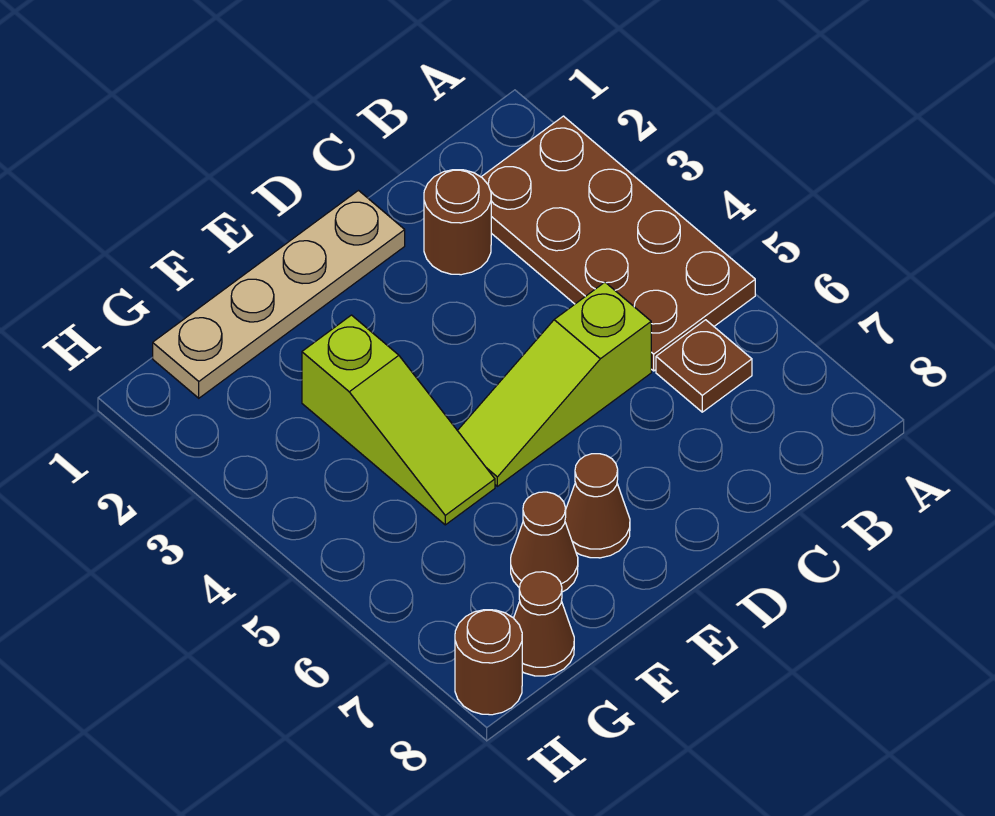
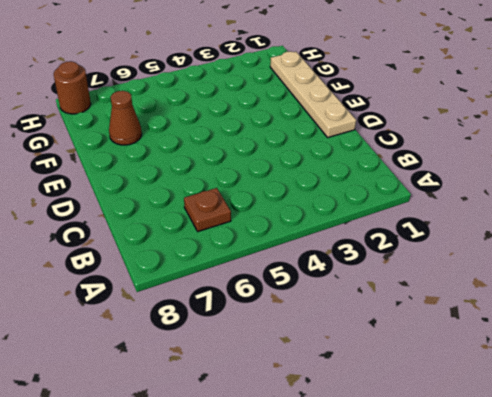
none -> brown plate A2:B5 level 1
none -> brown round brick C2 level 1

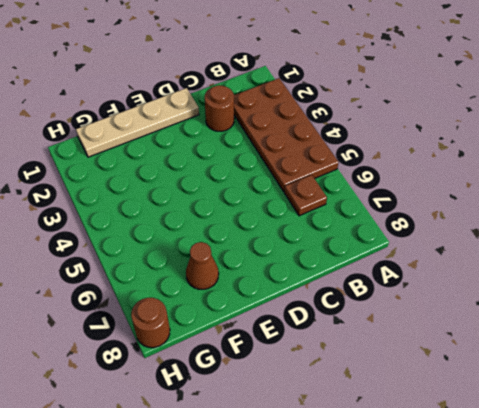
none -> lime slope C5:E5 level 1 top C
none -> brown cone E7 level 1

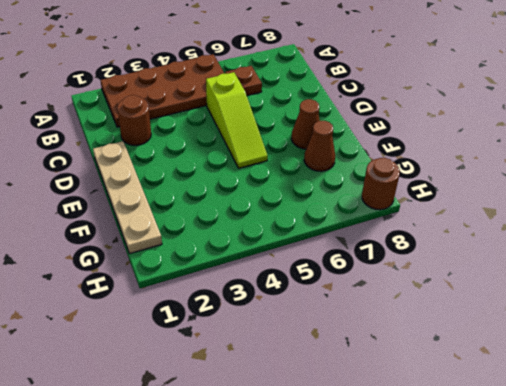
none -> lime slope F3:F5 level 1 top 3
none -> brown cone G8 level 1

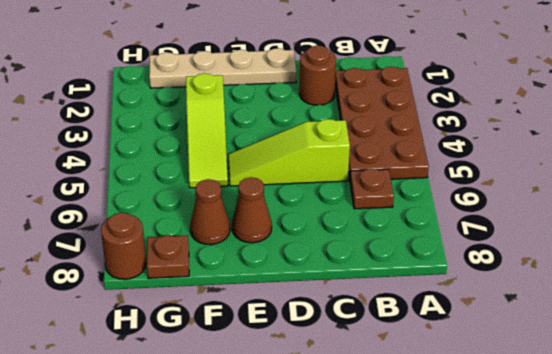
brown plate G8 level 1 -> brown cone G8 level 1

